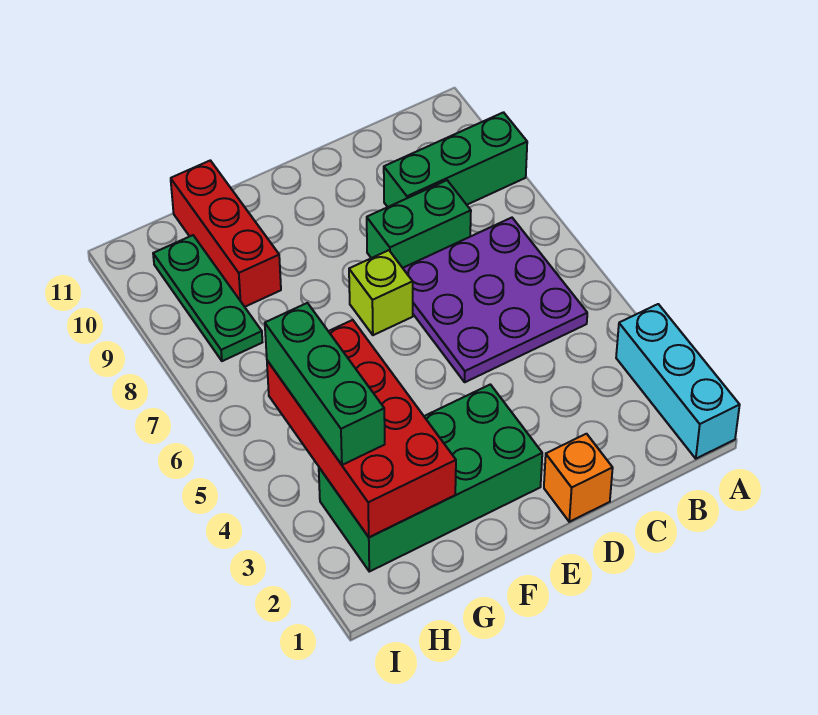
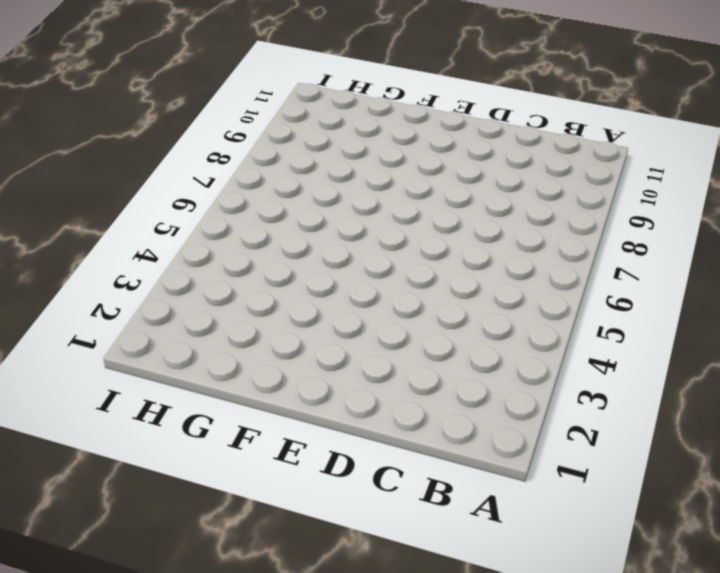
none -> cyan brick A1:A3 level 1
none -> green brick A9:C9 level 1

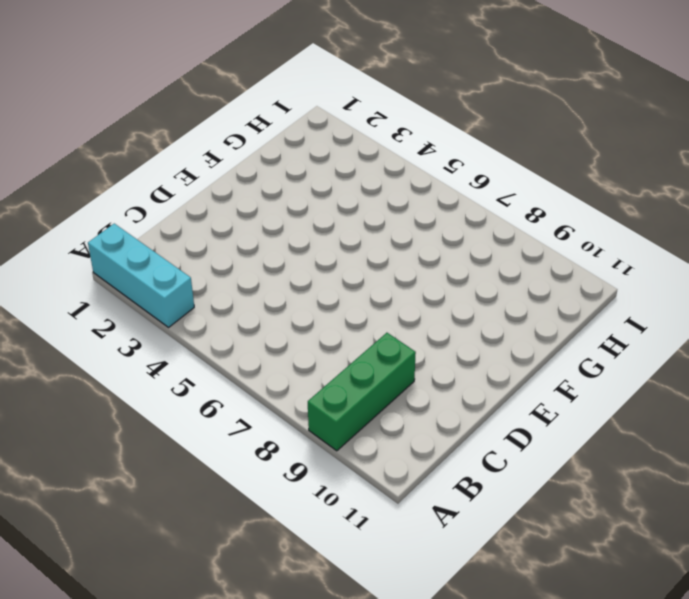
none -> purple plate B5:D7 level 1
none -> green brick C8:D8 level 1

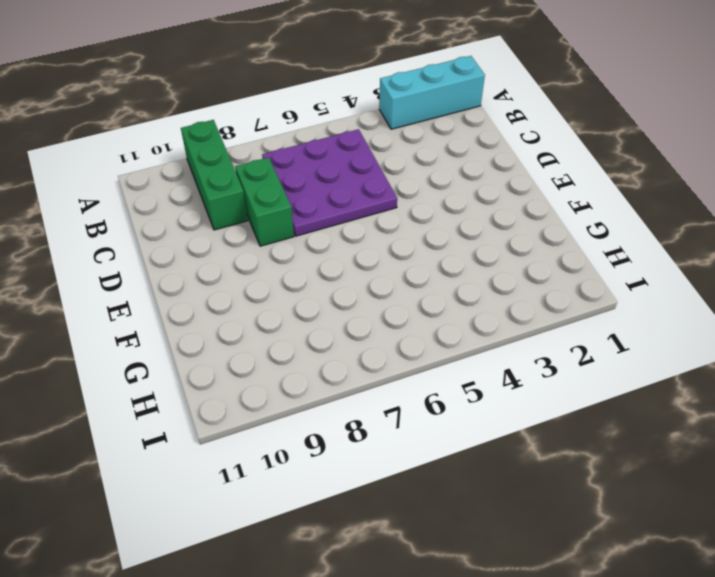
none -> orange brick D1 level 1
none -> green brick E2:H3 level 1

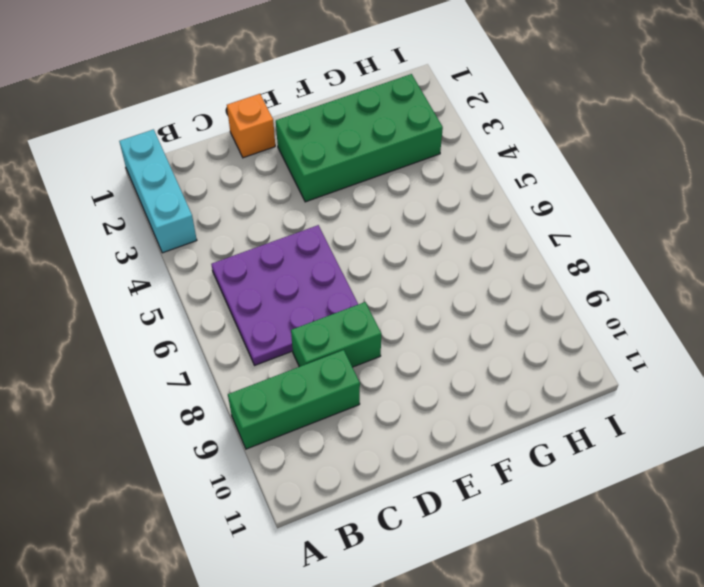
none -> lime brick E7 level 1
none -> red brick G9:G11 level 1

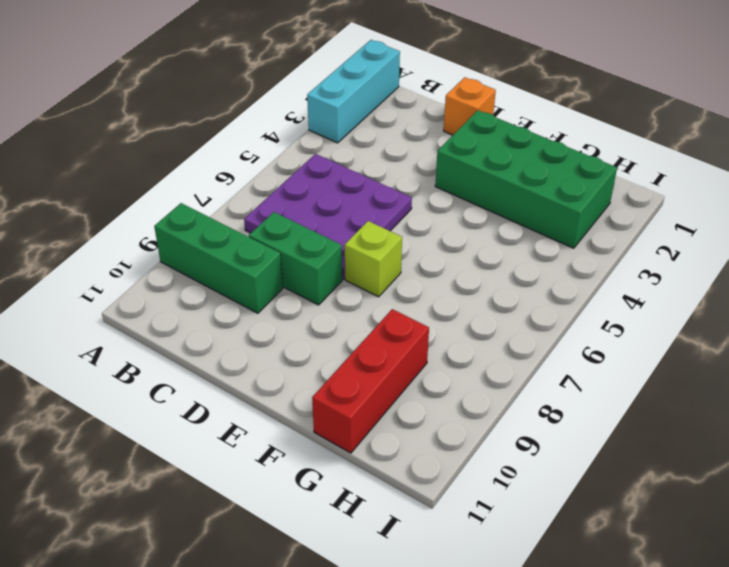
none -> green plate H8:H10 level 1
none -> red brick G2:H5 level 2

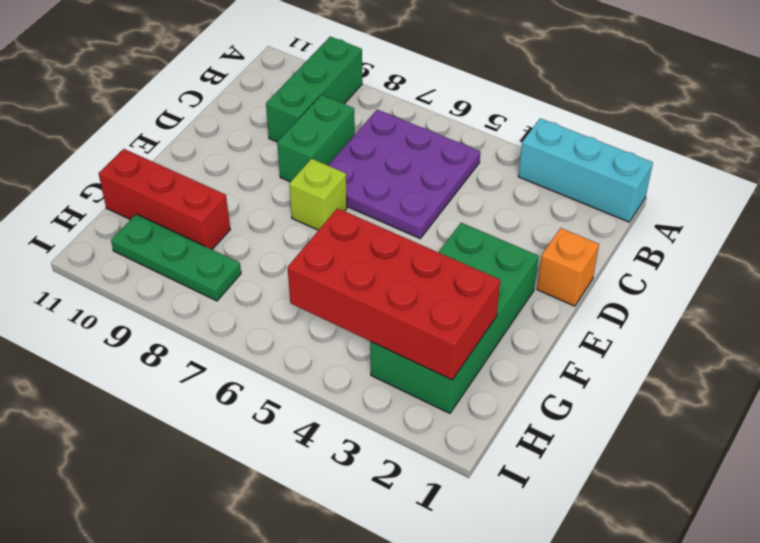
none -> green brick H3:H5 level 3

